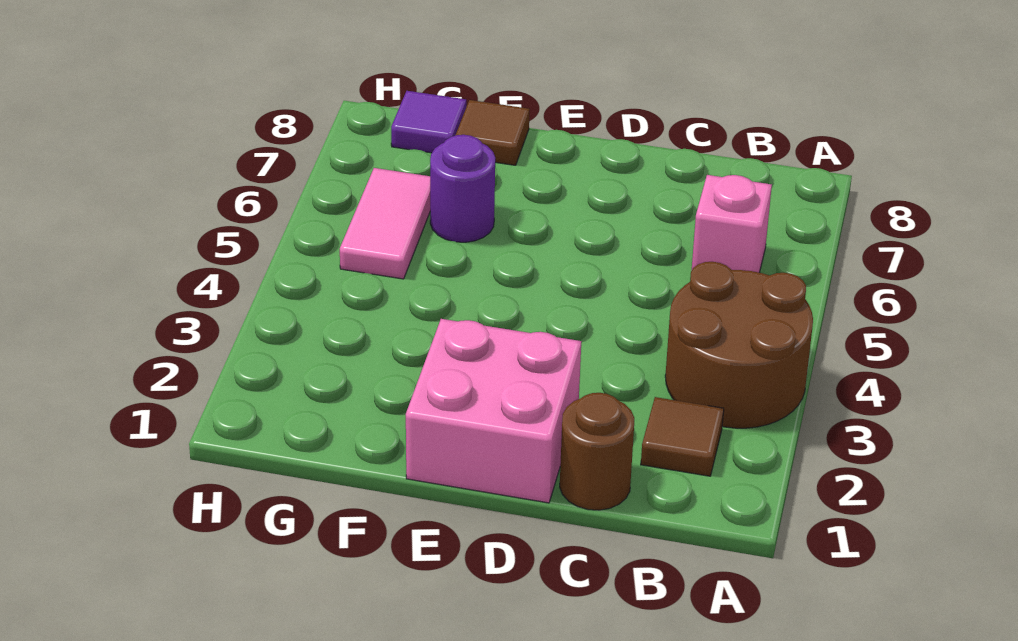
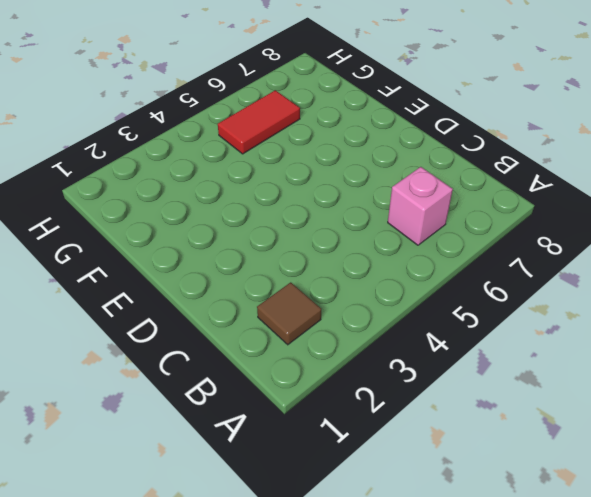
red tile G5:G6 level 1 -> pink tile G5:G6 level 1
none -> brown round brick A3:B4 level 1
none -> brown round brick C1 level 1

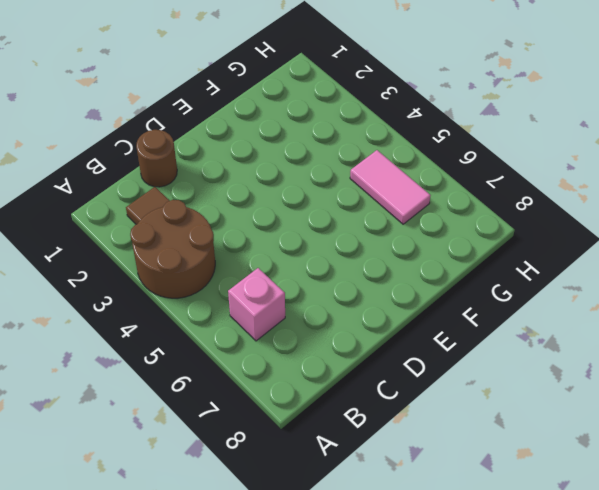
none -> pink brick D1:E2 level 1
none -> purple round brick F6 level 1

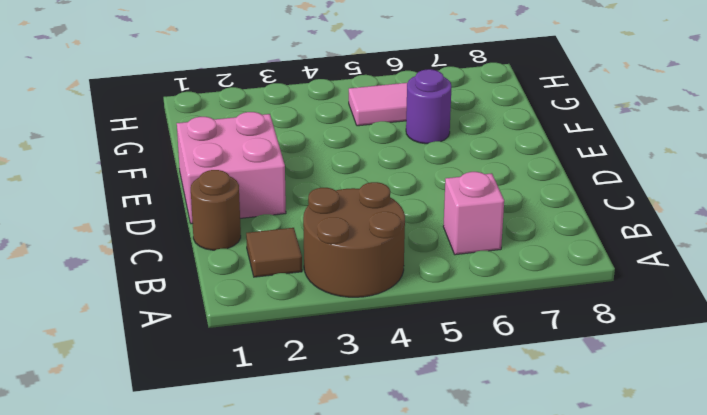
none -> brown tile F8 level 1
none -> purple tile G8 level 1

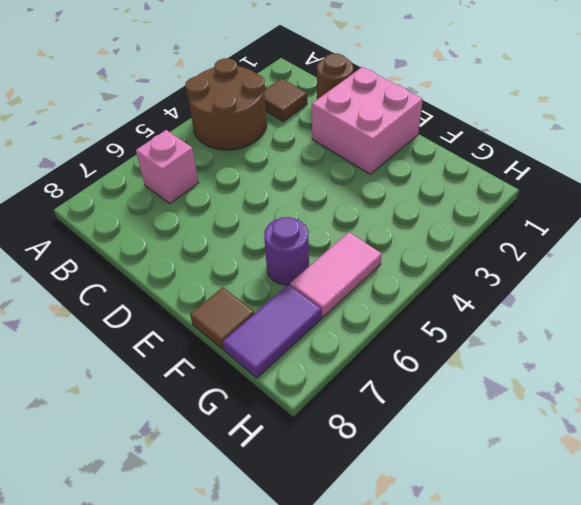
purple tile G7:G8 level 1 -> purple tile G8 level 1

